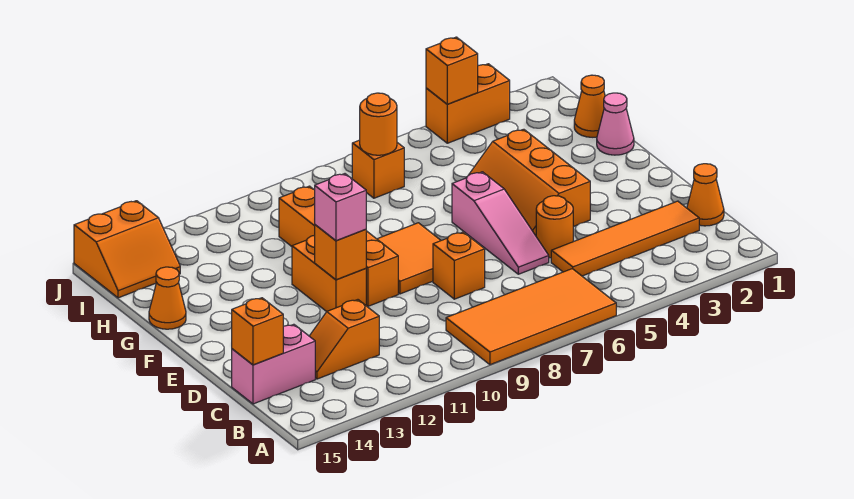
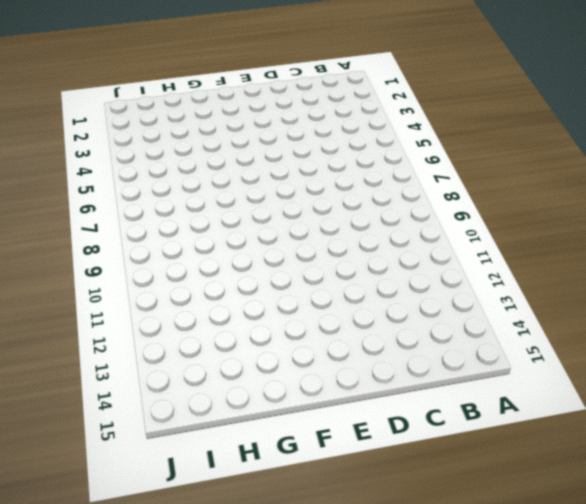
none -> orange tile A6:B9 level 1
none -> orange cone C1 level 1
none -> orange tile C2:C5 level 1

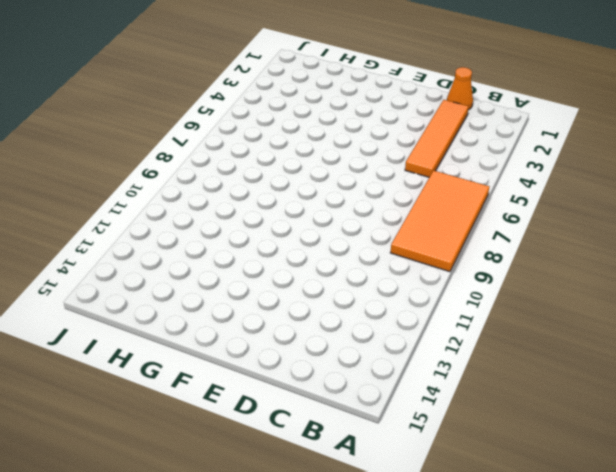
none -> orange slope C12:C13 level 1 top 12
none -> pink brick C14:C15 level 1
none -> orange round brick D5 level 1

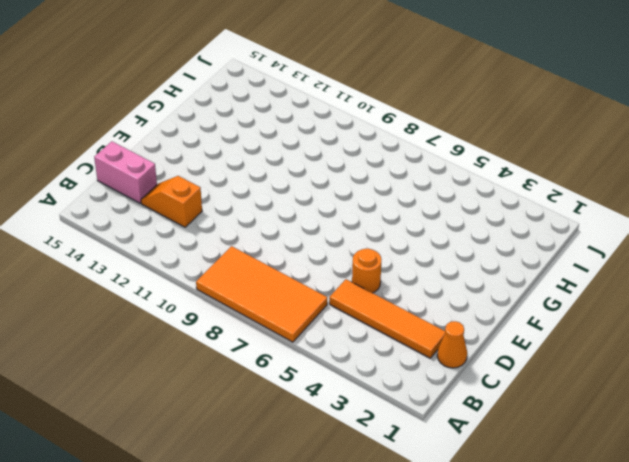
none -> pink slope D6:F6 level 1 top F
none -> orange brick D8 level 1
none -> orange slope E4:G5 level 1 top 4

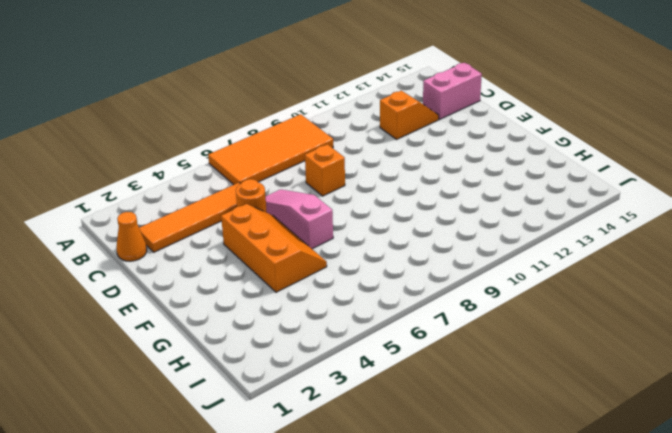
none -> orange tile E8:F9 level 1
none -> orange brick E10:H10 level 1
none -> orange brick E11:F11 level 1

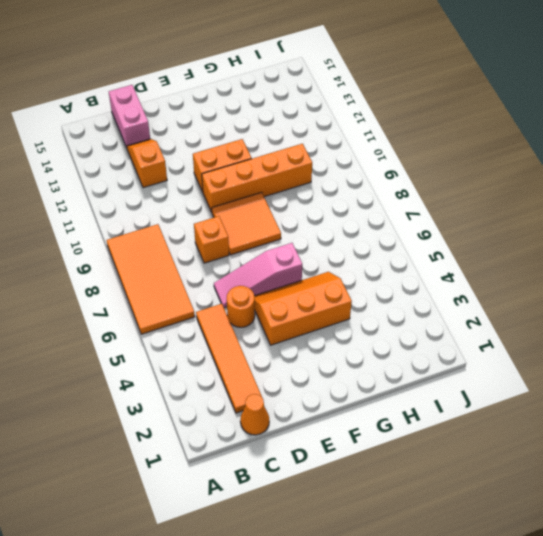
none -> pink cone G1 level 1
none -> orange cone G15 level 1
none -> orange cone H1 level 1

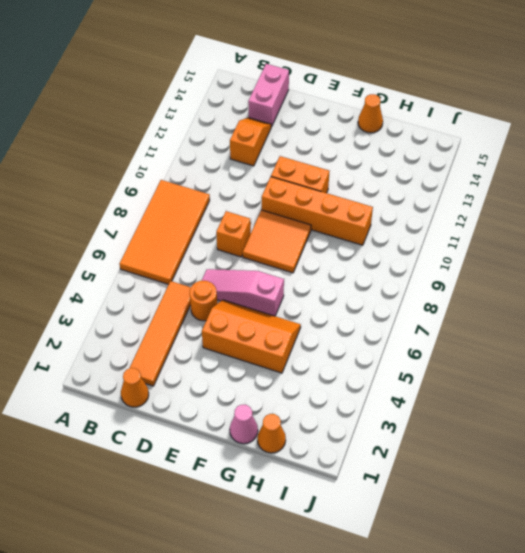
none -> orange brick I7 level 1
none -> orange slope I14:J15 level 1 top J
none -> orange brick J3:J4 level 1

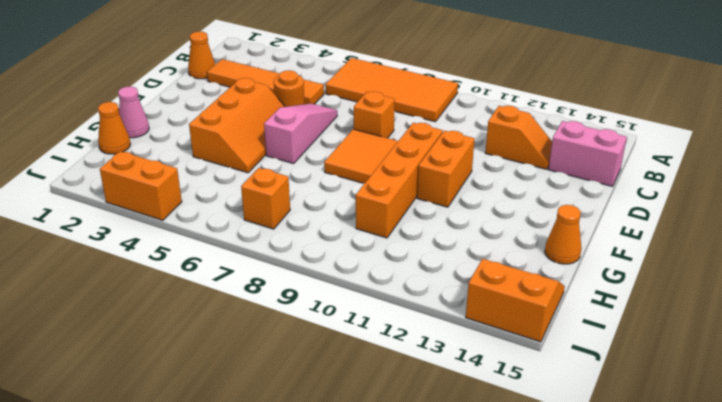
none -> orange brick C15 level 2
none -> orange brick E11 level 2
none -> orange round brick I7 level 2

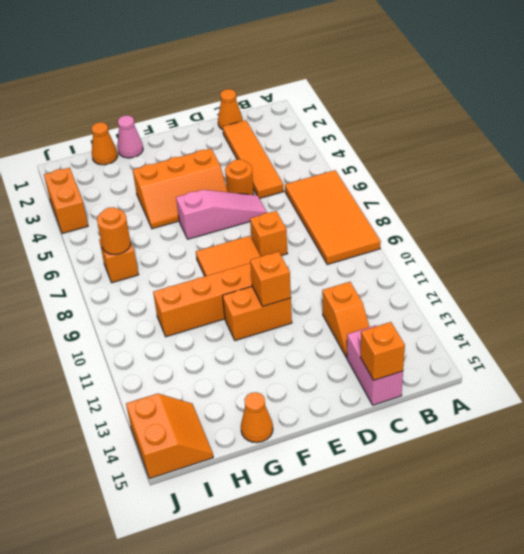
none -> orange brick J4 level 2
none -> pink brick E11 level 3

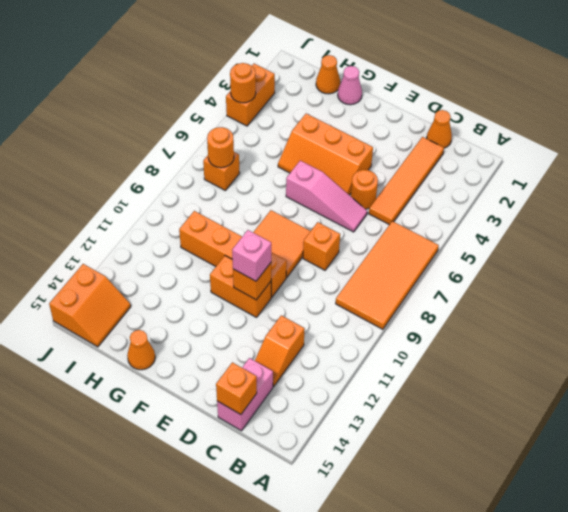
orange round brick J4 level 2 -> orange brick J4 level 2

